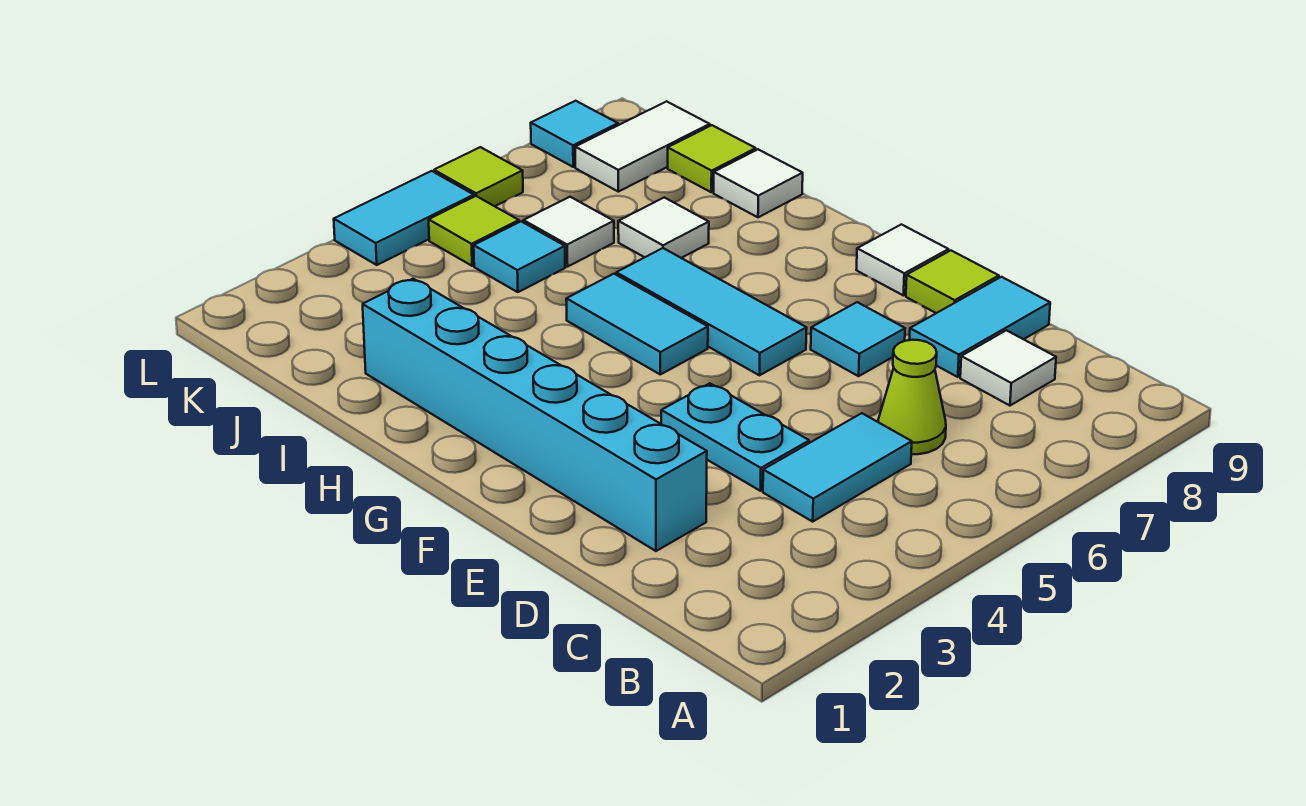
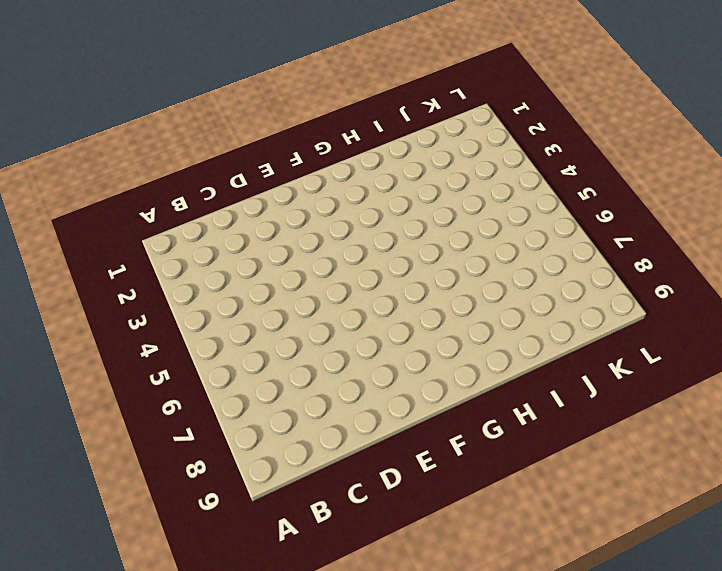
none -> cyan tile C4:C5 level 1
none -> lime cone C6 level 1
none -> white tile C8 level 1

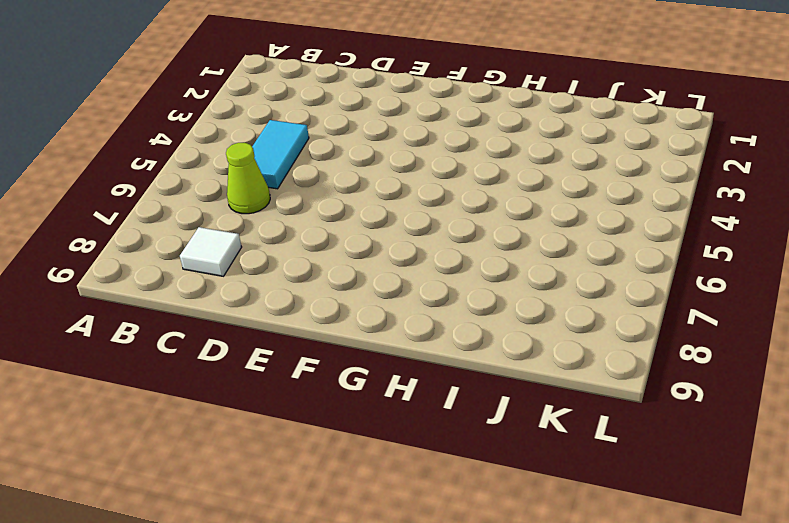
none -> cyan brick D2:I2 level 1
none -> cyan plate D4:E4 level 1
none -> cyan tile D8:D9 level 1

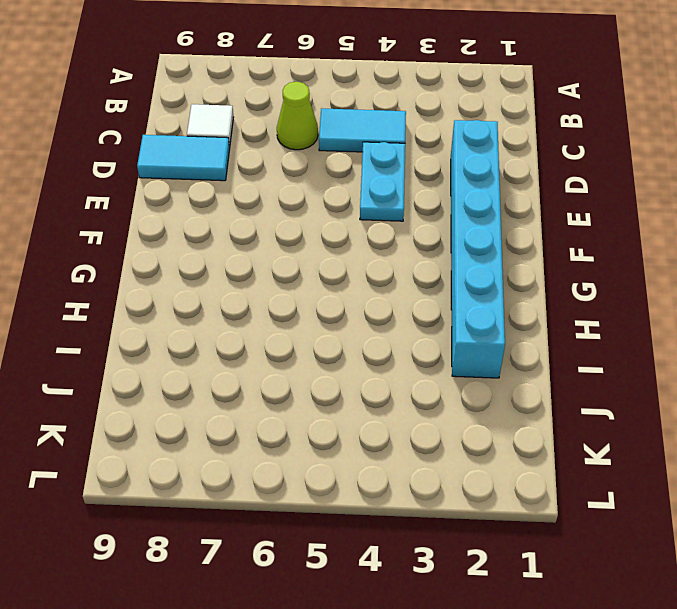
none -> cyan tile E7 level 1
none -> lime tile E9 level 1
none -> cyan tile F6:H6 level 1

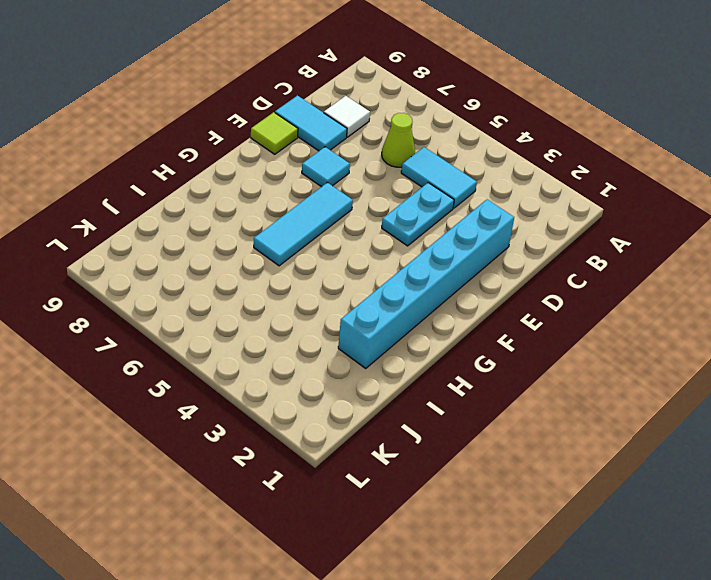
none -> white tile F9 level 1
none -> cyan tile G5:H5 level 1
none -> white tile I7 level 1

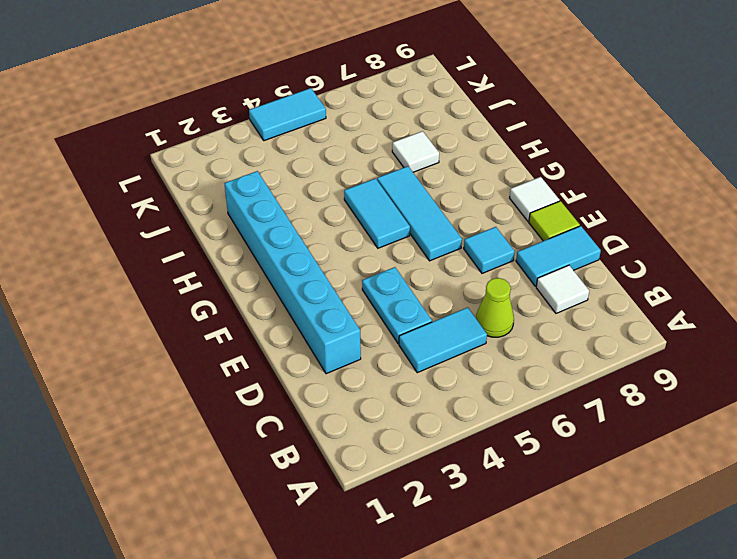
none -> white tile I9 level 1
none -> cyan tile J5 level 1
none -> white tile J6 level 1

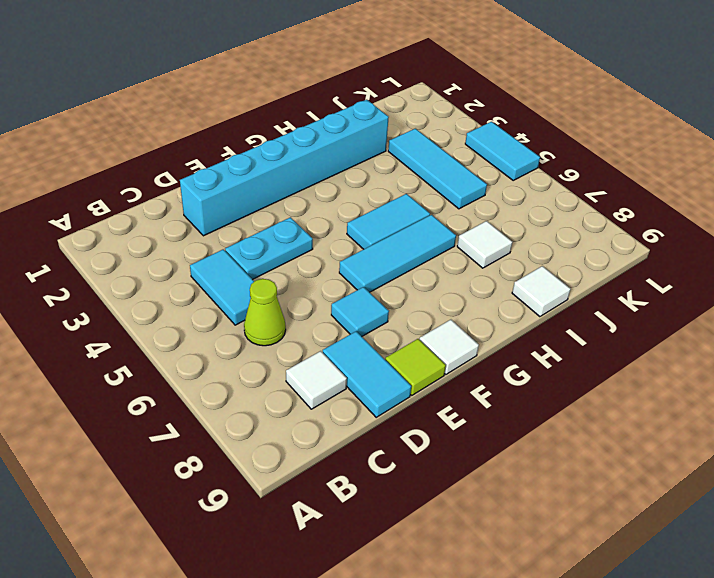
cyan tile J3:J5 level 1 -> cyan tile J5 level 1
none -> white tile J6 level 1
none -> lime tile J9 level 1
none -> lime tile K5 level 1

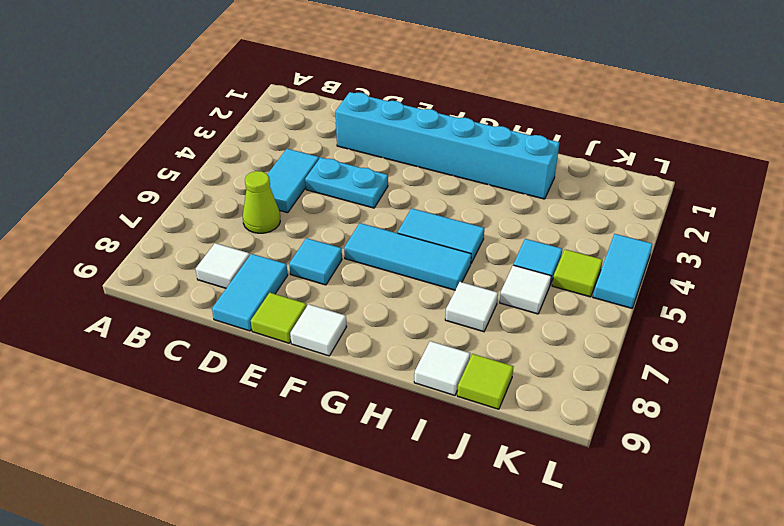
none -> white tile K8:K9 level 1
none -> lime tile L6 level 1
none -> cyan tile L8 level 1

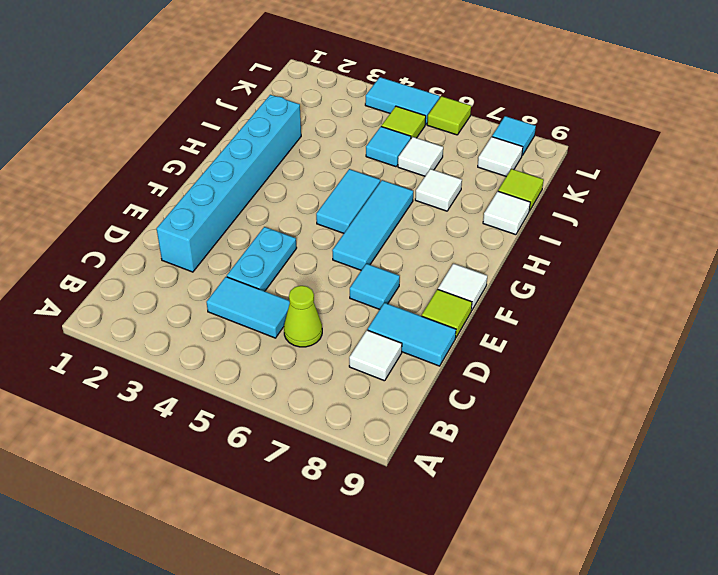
white tile K8 level 1 -> white tile K8:K9 level 1

